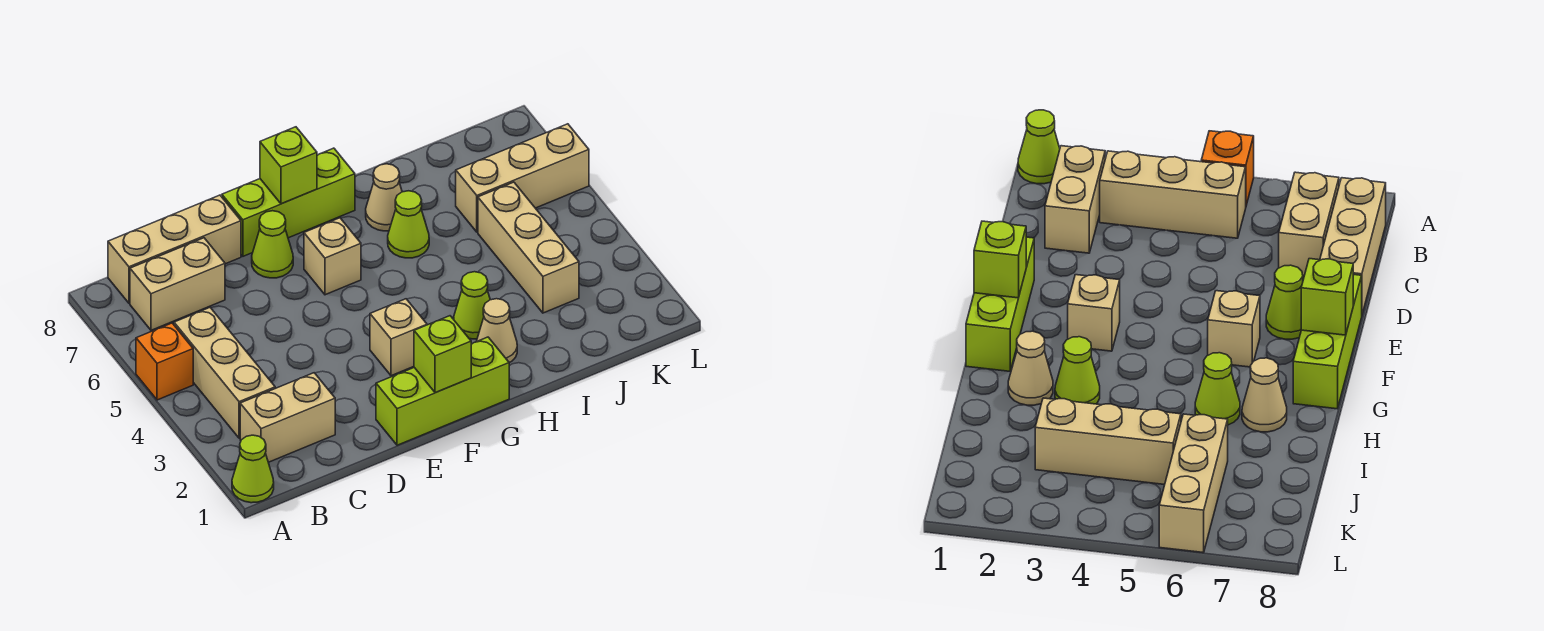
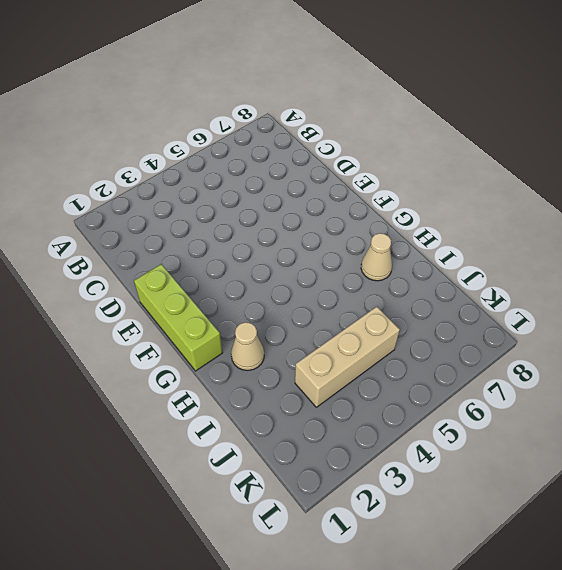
none -> lime cone A1 level 1
none -> orange brick A5 level 1
none -> tan brick B2:C2 level 1

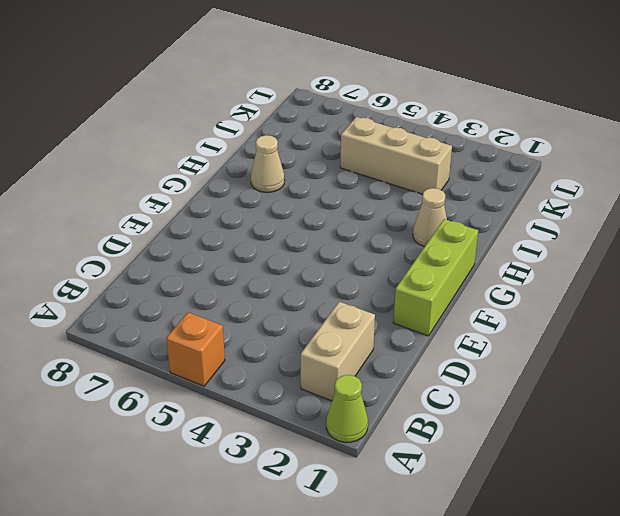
none -> tan brick B3:B5 level 1
none -> tan brick B7:C7 level 1
none -> tan brick B8:D8 level 1

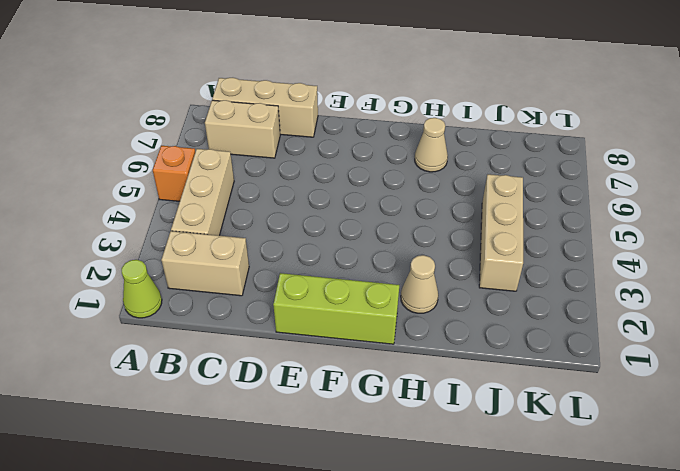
none -> lime cone E7 level 1
none -> lime brick E8:G8 level 1
none -> tan brick F3 level 1

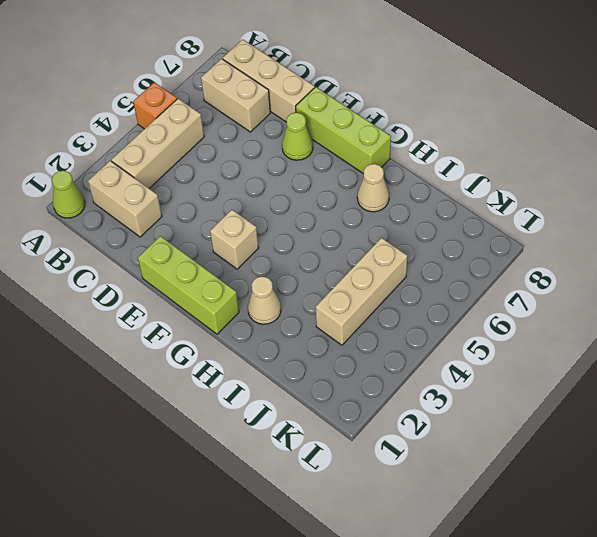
none -> tan brick F6 level 1
none -> lime cone H3 level 1
none -> lime cone H6 level 1

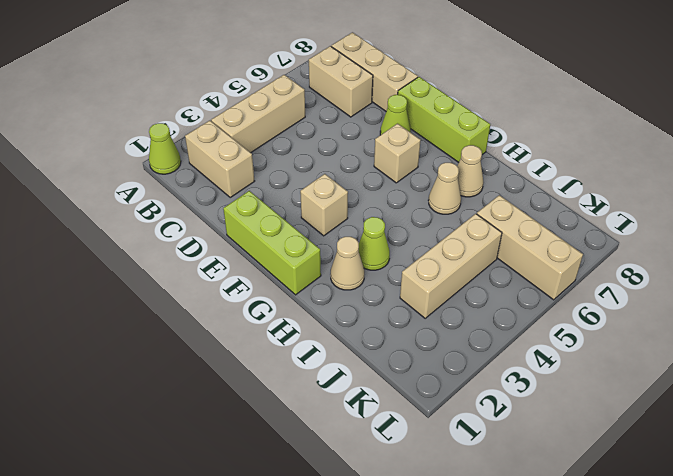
tan cone H6 level 1 -> lime cone H6 level 1
none -> orange brick A5 level 1
none -> lime brick F1 level 2
none -> lime brick F8 level 2

